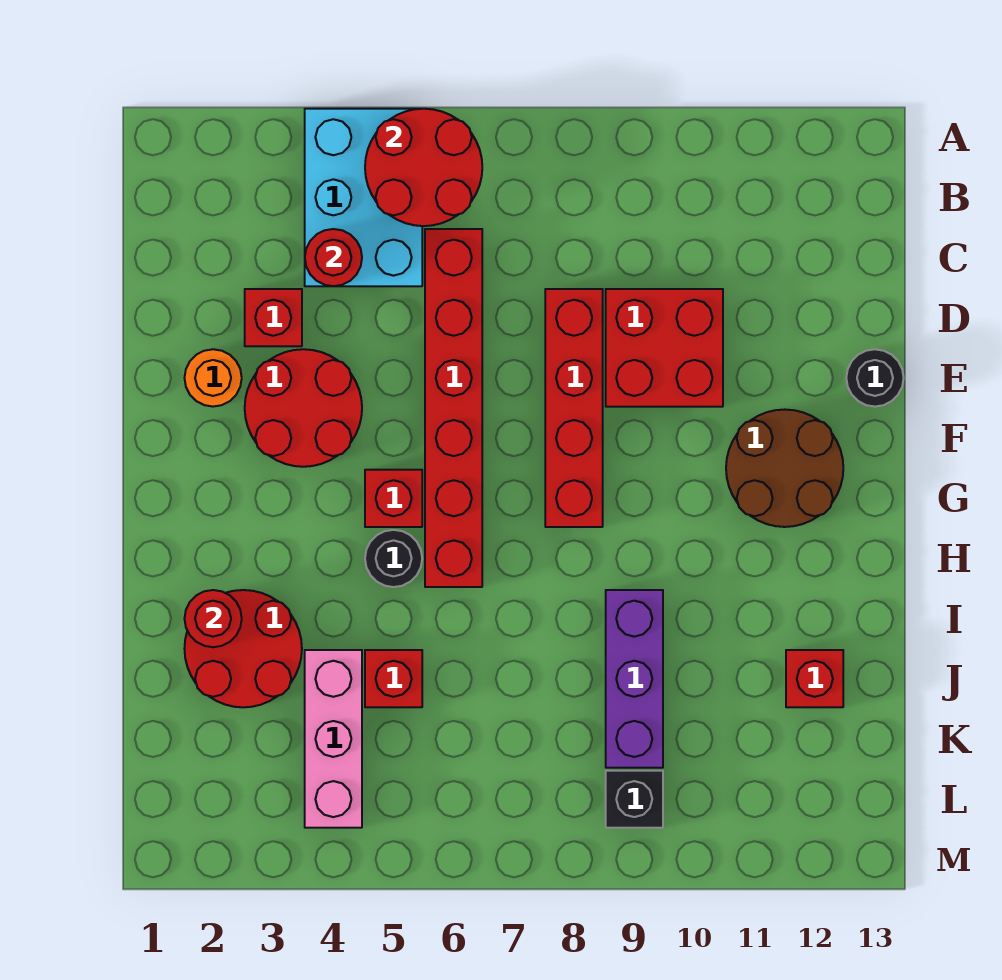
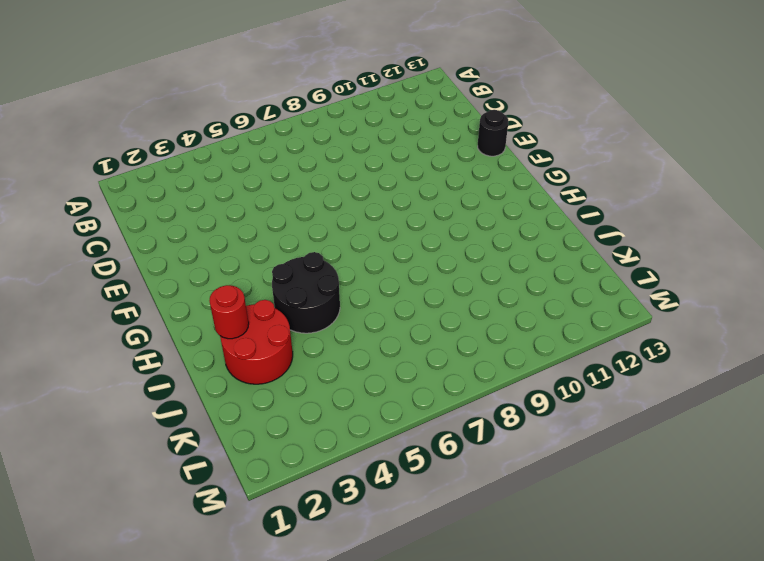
black round brick H4:I5 level 1 -> black round brick H5 level 1
none -> cyan brick A4:C5 level 1
none -> red brick C6:H6 level 1
none -> red brick D3 level 1

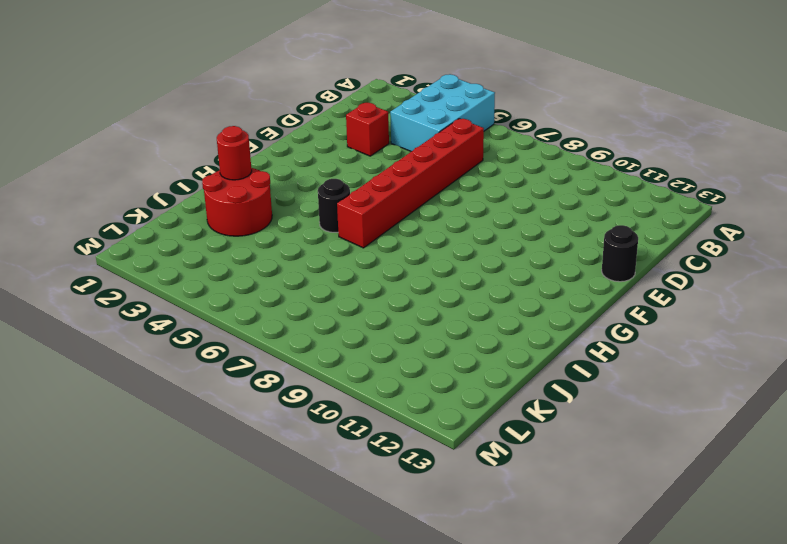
none -> red brick D8:G8 level 1
none -> red brick D9:E10 level 1
none -> orange round brick E2 level 1

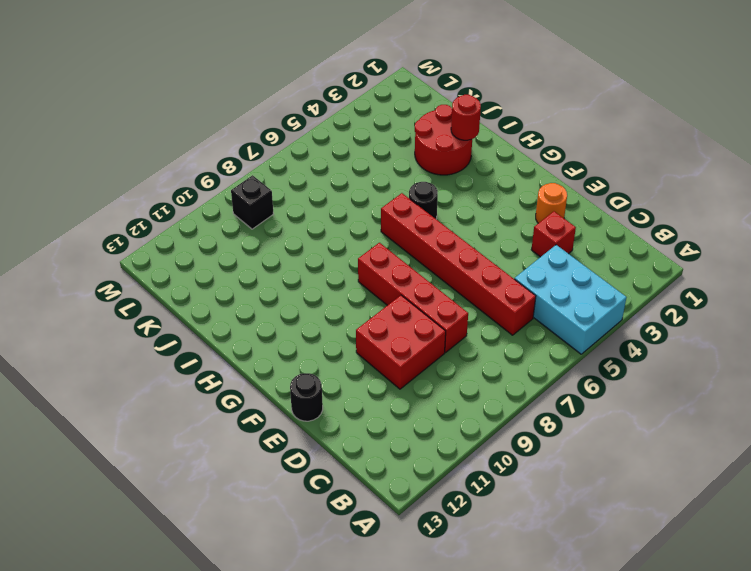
none -> red round brick E3:F4 level 1
none -> brown round brick F11:G12 level 1
none -> red brick G5 level 1

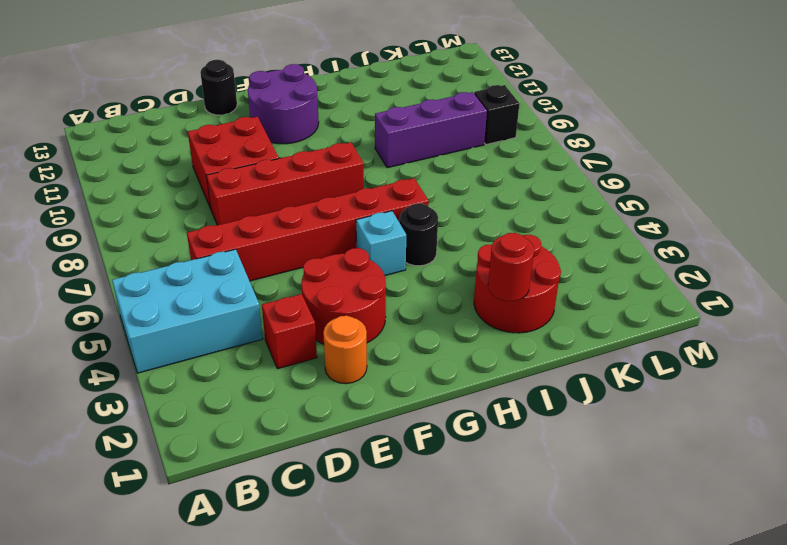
purple round brick F11:G12 level 1 -> brown round brick F11:G12 level 1
cyan brick G5 level 1 -> red brick G5 level 1
none -> pink brick J4:L4 level 1
none -> red brick J5 level 1
none -> red brick J12 level 1

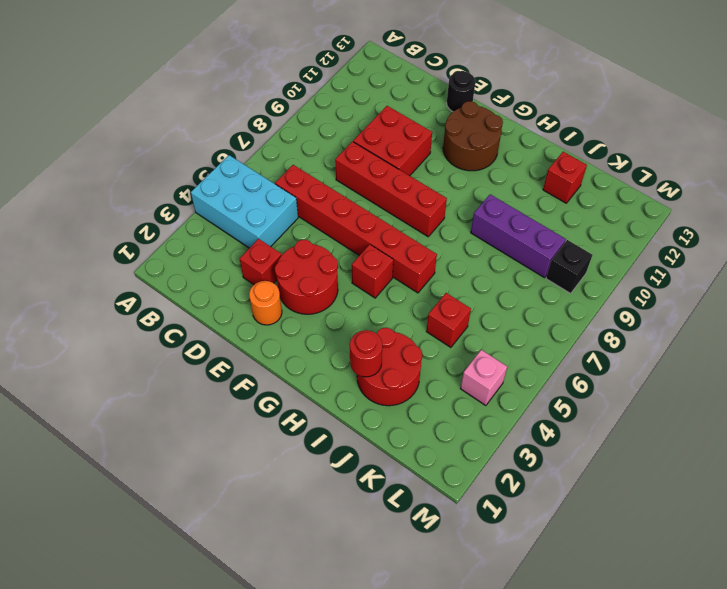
pink brick L4 level 1 -> pink brick J4:L4 level 1
none -> black round brick H5 level 1
none -> red round brick A5:B6 level 2
none -> red round brick C4 level 2

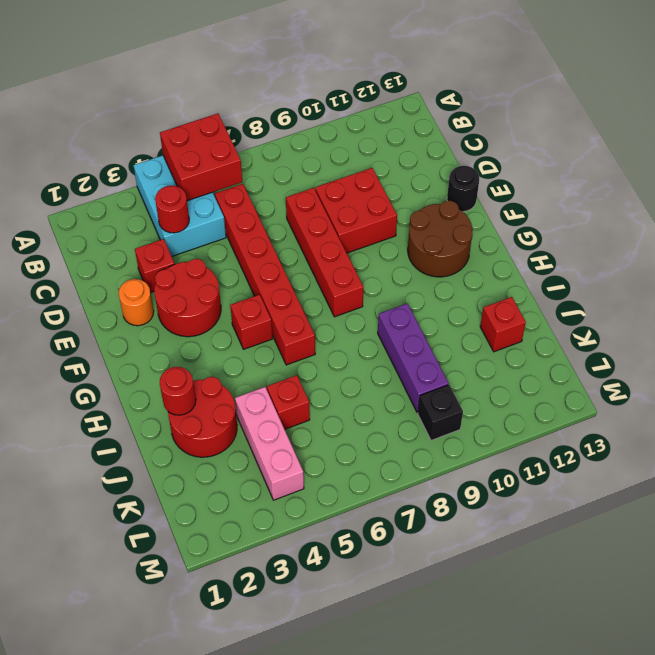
red brick A5:B6 level 2 -> red round brick A5:B6 level 2
none -> black round brick H5 level 1

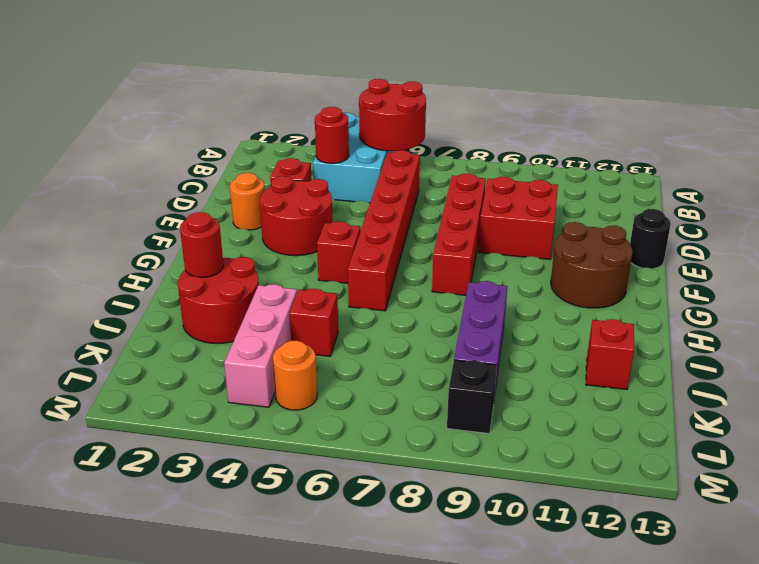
orange round brick L5 level 1 -> none
none -> black round brick H5 level 1

